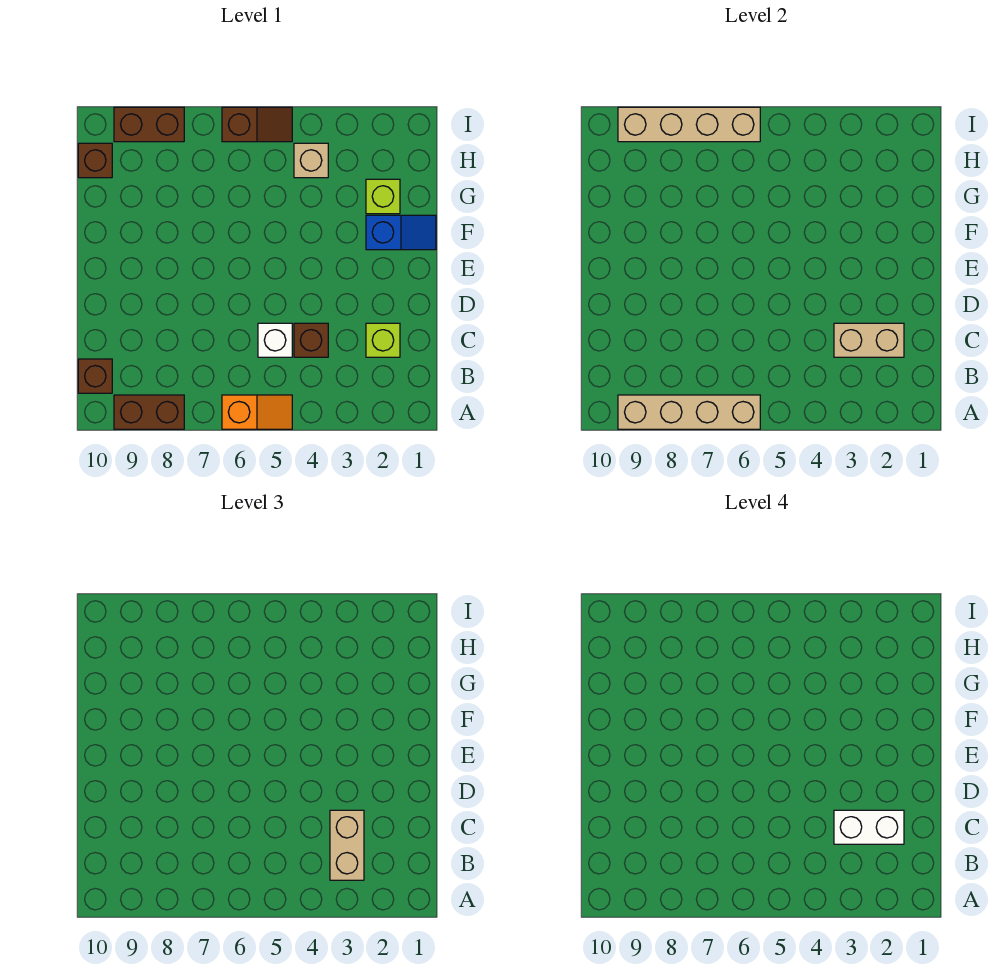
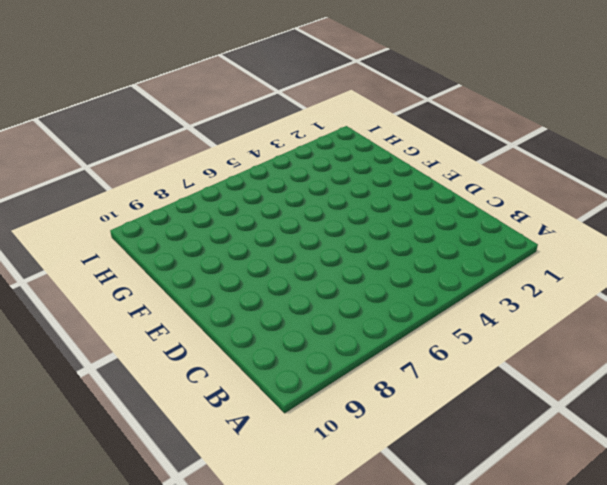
none -> orange slope A5:A6 level 1 top 6
none -> brown brick A8:A9 level 1
none -> brown brick B10 level 1

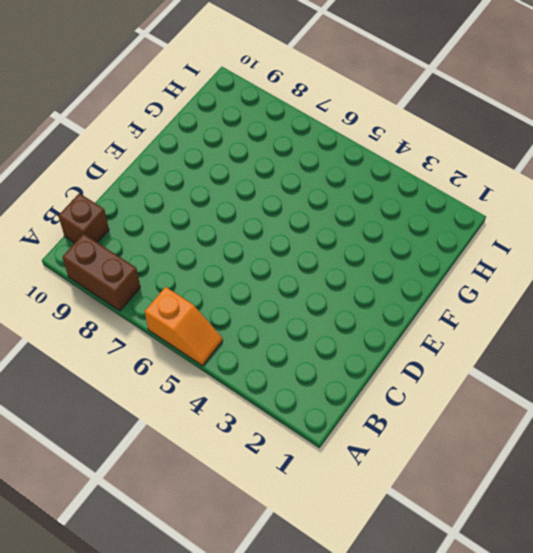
none -> lime brick C2 level 1
none -> brown brick C4 level 1
none -> white brick C5 level 1

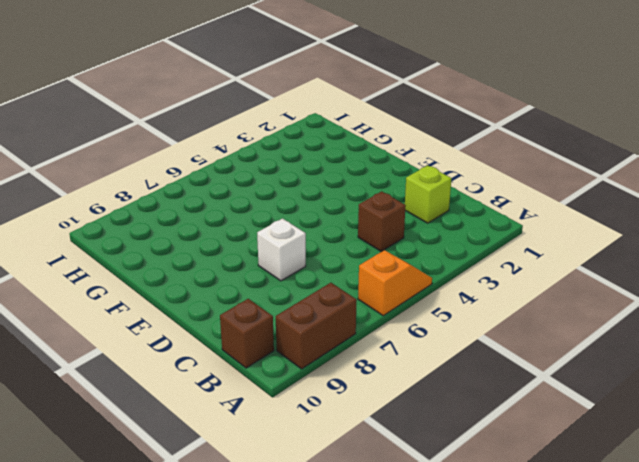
white brick D7 level 1 -> white brick C5 level 1
none -> blue slope F1:F2 level 1 top 2
none -> lime brick G2 level 1
none -> tan brick H4 level 1

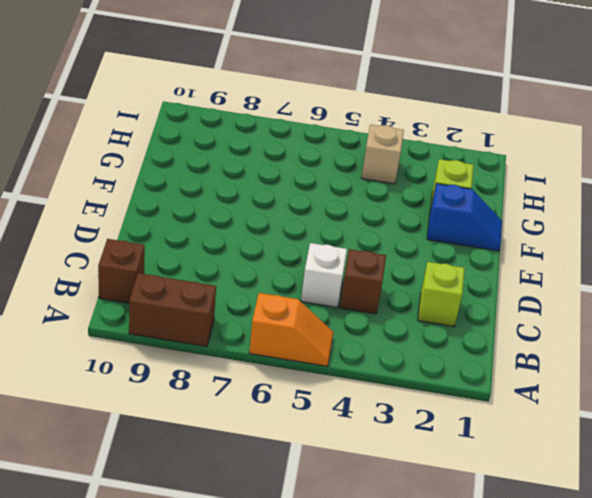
none -> brown brick H10 level 1
none -> brown slope I5:I6 level 1 top 6
none -> brown brick I8:I9 level 1

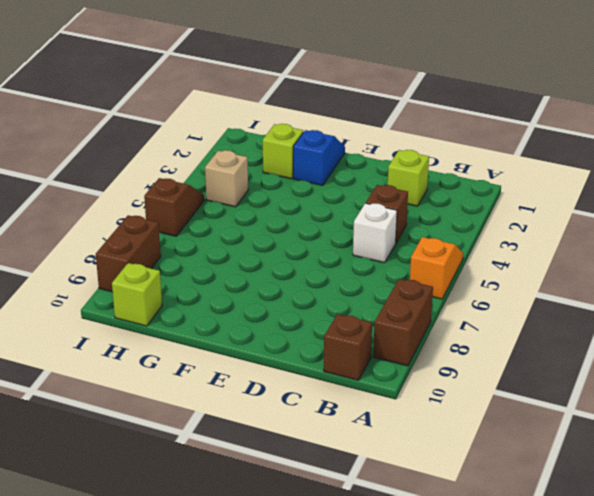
lime brick H10 level 1 -> brown brick H10 level 1
none -> tan brick A6:A9 level 2
none -> tan brick C2:C3 level 2
none -> tan brick I6:I9 level 2

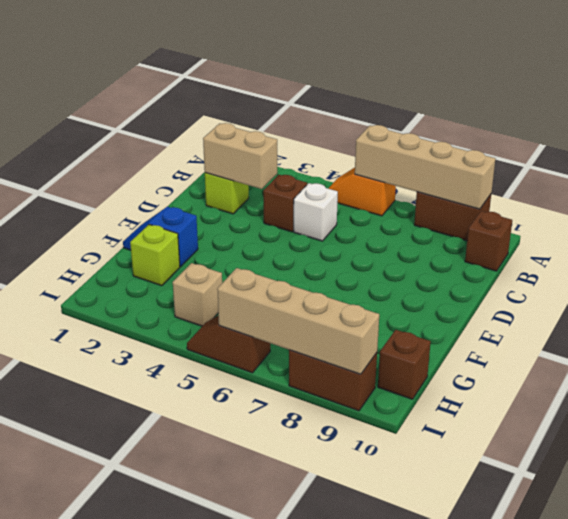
none -> tan brick B3:C3 level 3
none -> white brick C2:C3 level 4

